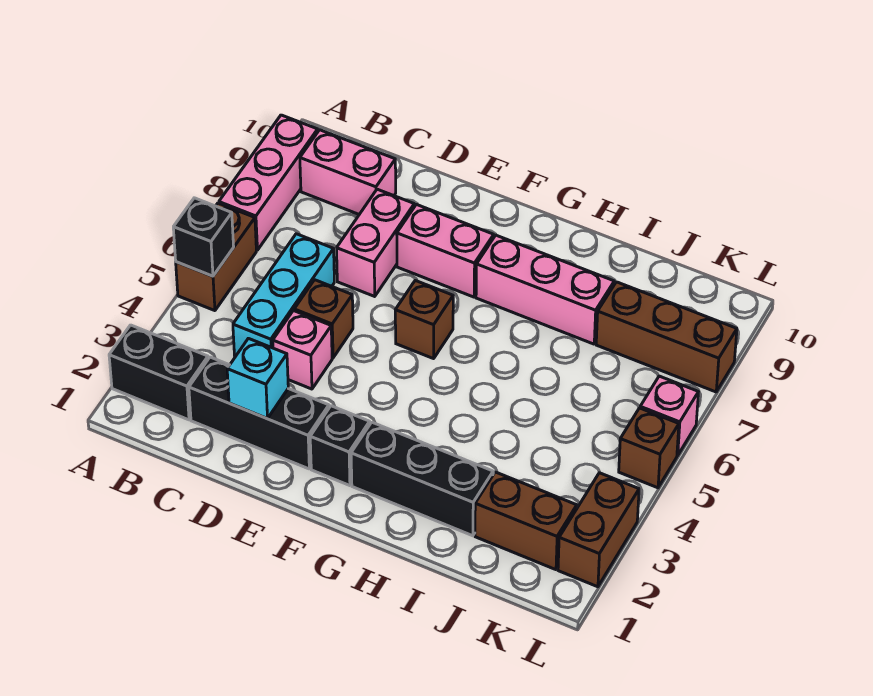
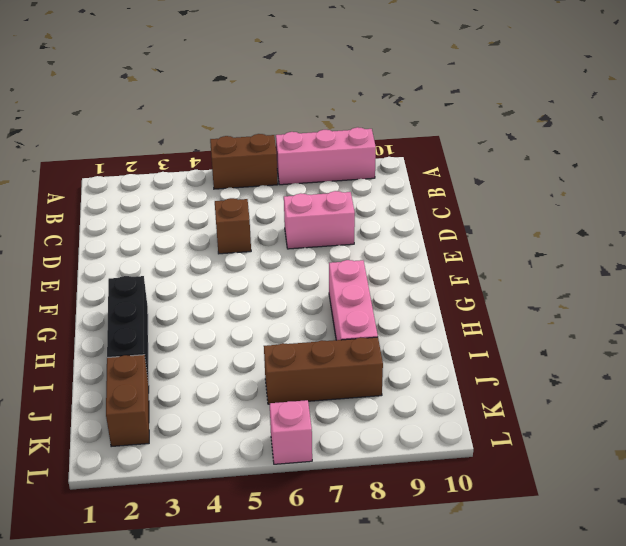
brown brick J6:J8 level 1 -> brown brick J8:L8 level 1
none -> black brick A2:B2 level 1
none -> pink brick B9:C9 level 1
none -> black brick C2:E2 level 1

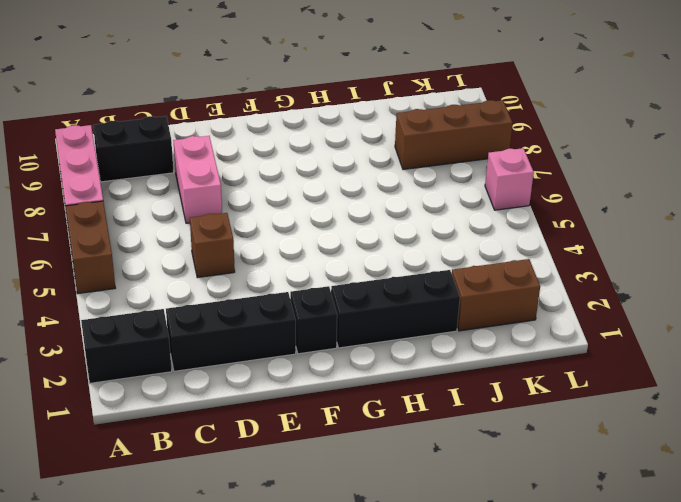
black brick B9:C9 level 1 -> pink brick B9:C9 level 1
none -> cyan brick C4:C6 level 1
none -> pink brick D4 level 1
none -> pink brick E8:F8 level 1

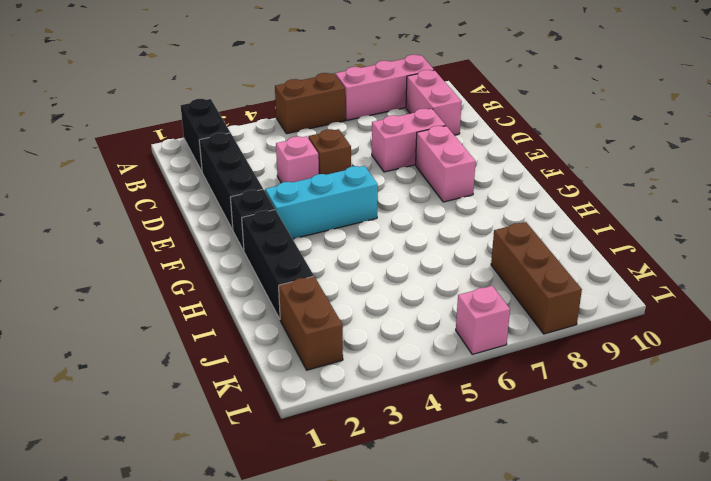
cyan brick F3:F5 level 1 -> cyan brick C4:C6 level 1
none -> brown brick F6 level 1
none -> pink brick G8:I8 level 1
none -> brown brick L2:L3 level 1

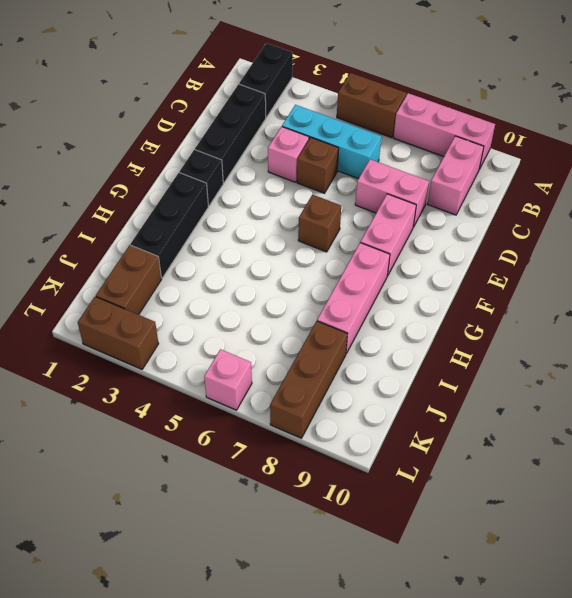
none -> brown brick L5 level 1
none -> black brick A5 level 2
none -> cyan brick D2 level 2

